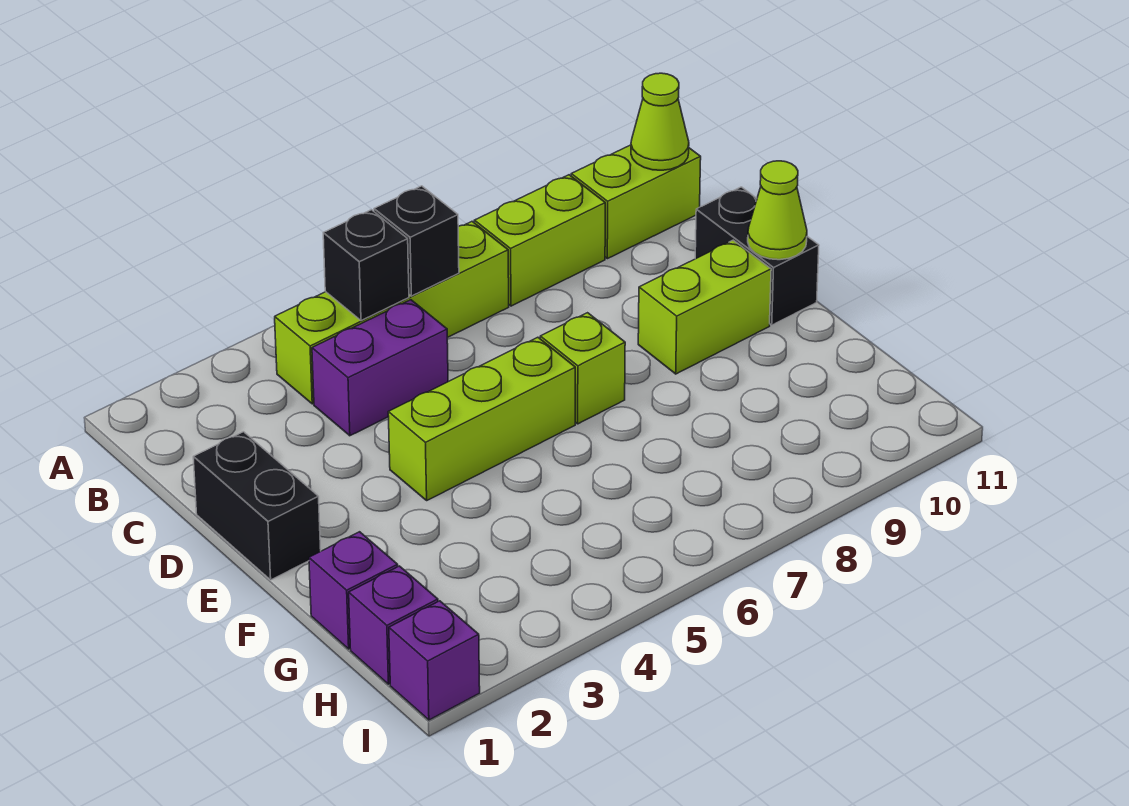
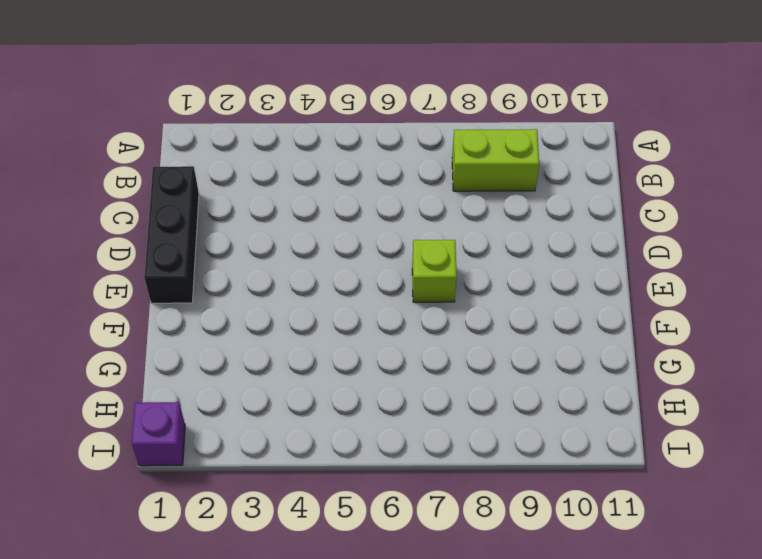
black brick C1:E1 level 1 -> black brick D1:E1 level 1
none -> lime brick B4:B7 level 1
none -> lime brick B10:B11 level 1
none -> purple brick C4:C5 level 1

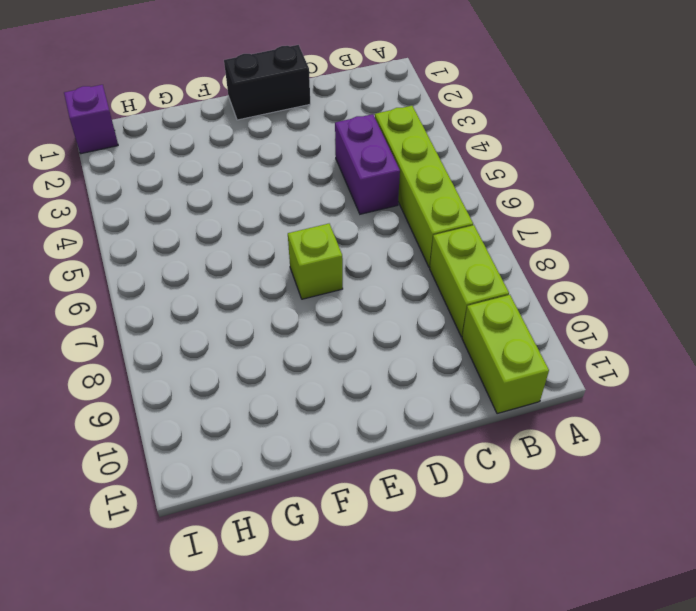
none -> black brick D11:E11 level 1
none -> lime brick E4:E6 level 1
none -> lime brick E9:E10 level 1

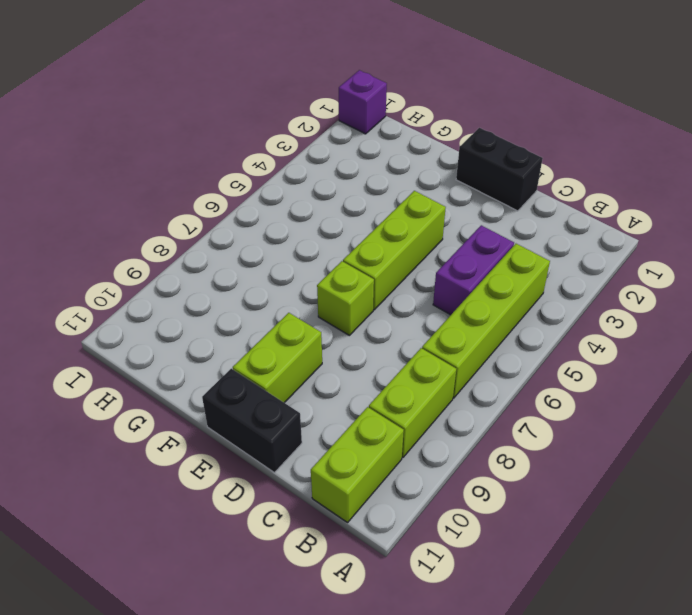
none -> purple brick G1 level 1
none -> purple brick H1 level 1
none -> black brick B5 level 2

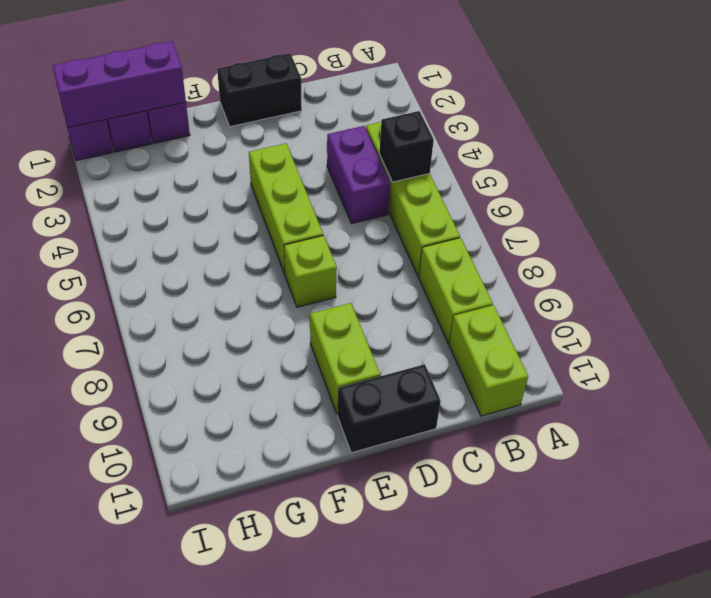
purple brick G1:I1 level 2 -> none
none -> black brick B6 level 2
none -> lime cone B11 level 2
none -> lime cone E11 level 2

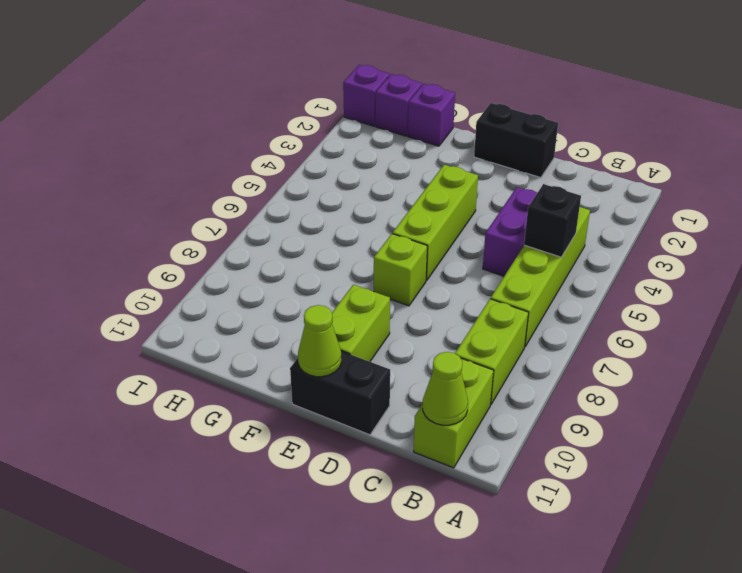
none -> black brick B6 level 2

